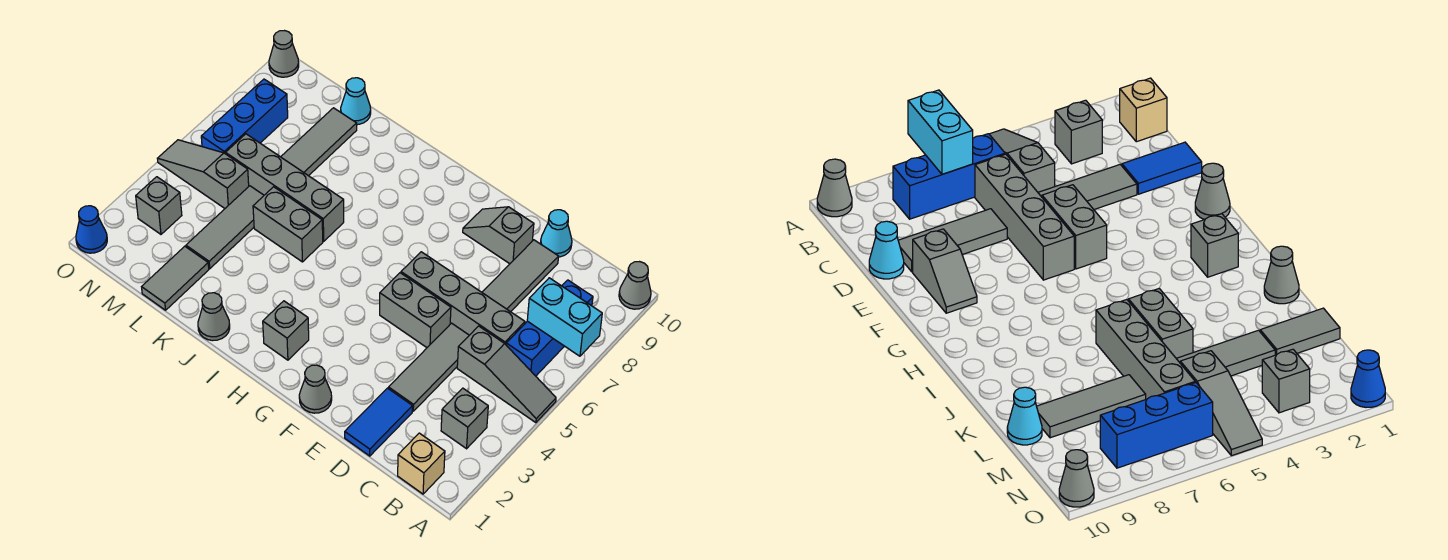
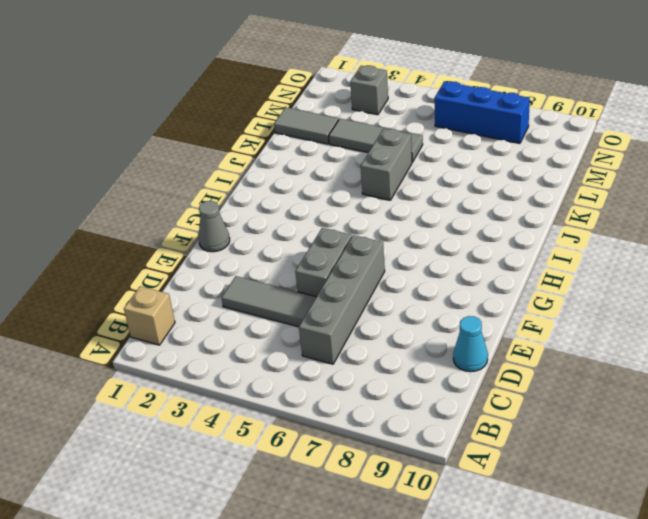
none -> grey slope A5:C5 level 1 top C
none -> grey cone A10 level 1
none -> grey brick B3 level 1

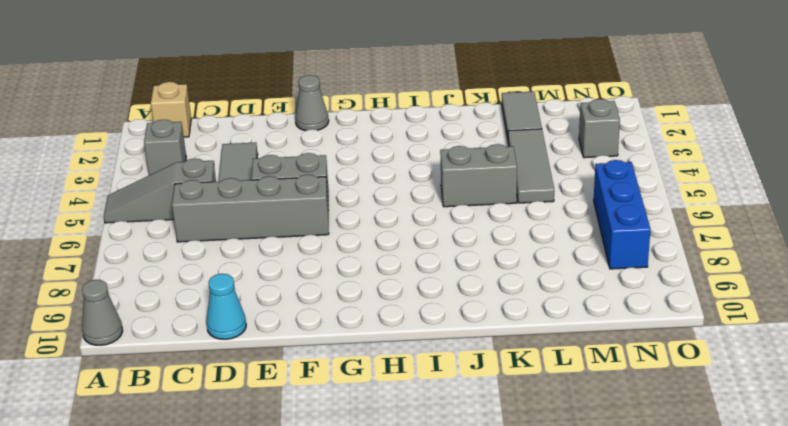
none -> blue brick B6:B8 level 1
none -> blue tile D1:D2 level 1
none -> grey tile D7:D9 level 1

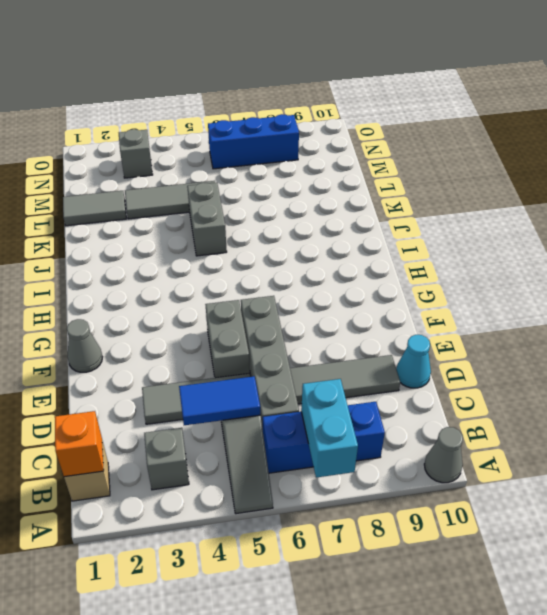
orange brick B1 level 2 -> none
blue tile C4:C5 level 2 -> blue tile D1:D2 level 1
none -> grey slope E9:F9 level 1 top E
none -> grey brick H2 level 1
none -> grey cone J1 level 1

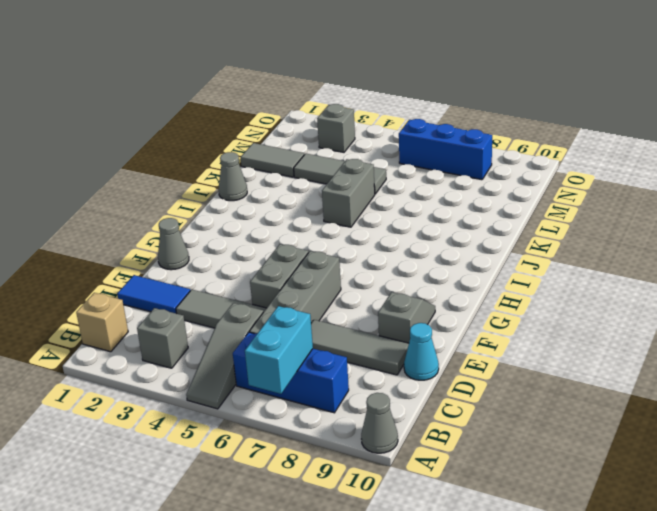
none -> grey brick H2 level 1
none -> grey brick J6:M6 level 1
none -> grey tile L7:L9 level 1

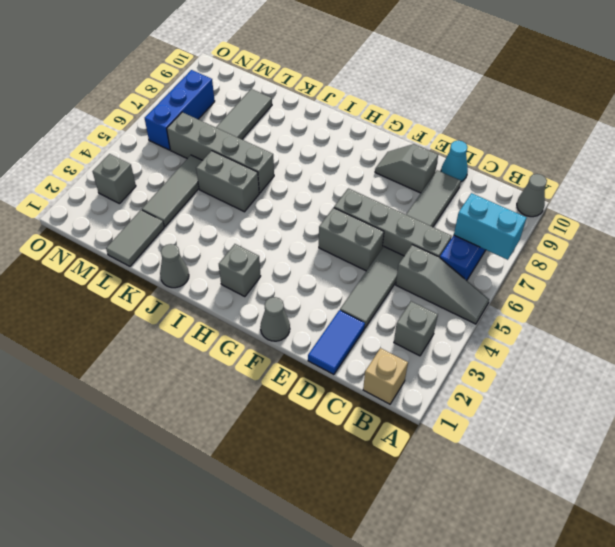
none -> cyan cone L10 level 1
none -> grey slope M5:O5 level 1 top M
none -> blue cone O1 level 1

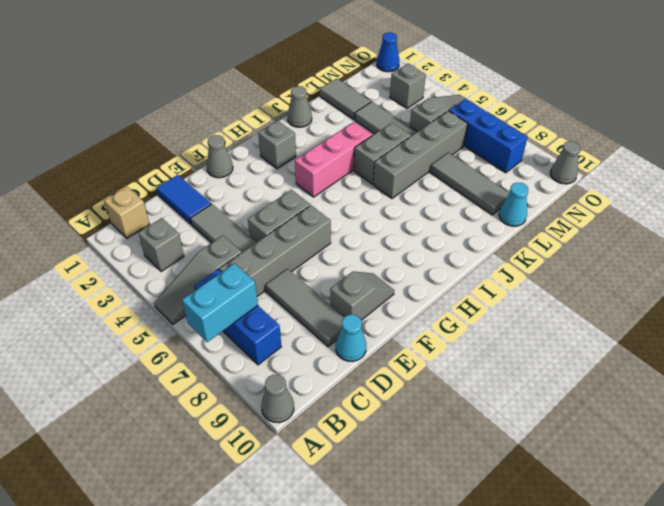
pink brick H4:J4 level 1 -> none

